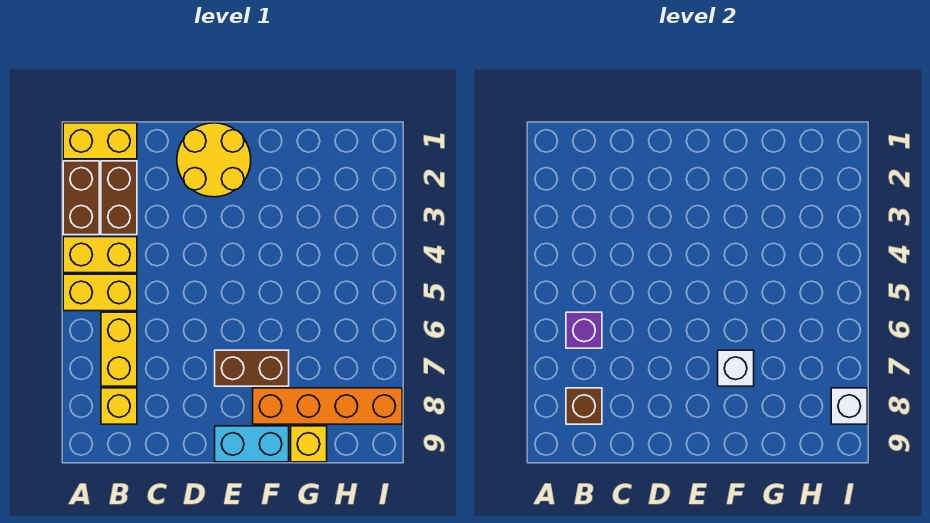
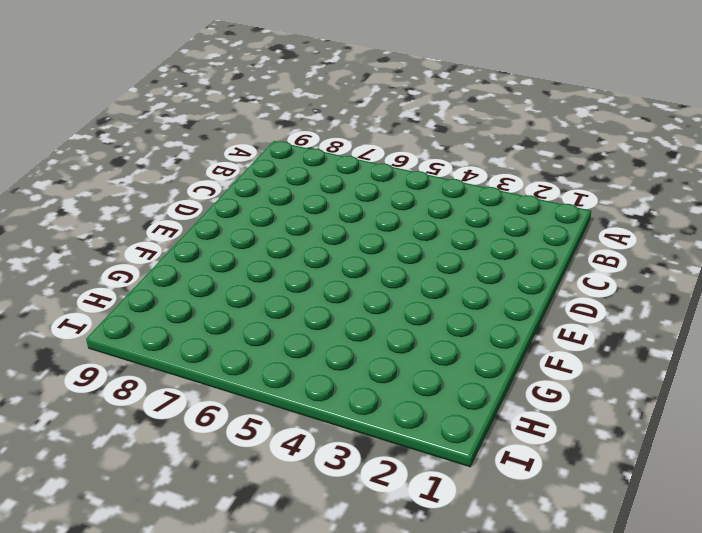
none -> yellow brick A1:B1 level 1
none -> brown brick A2:A3 level 1
none -> yellow brick A4:B4 level 1

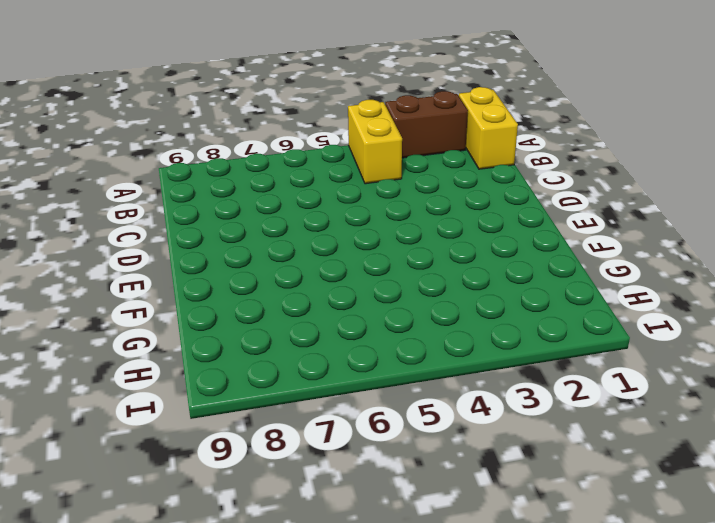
none -> yellow brick A5:B5 level 1
none -> brown brick B2:B3 level 1
none -> yellow brick B6:B7 level 1

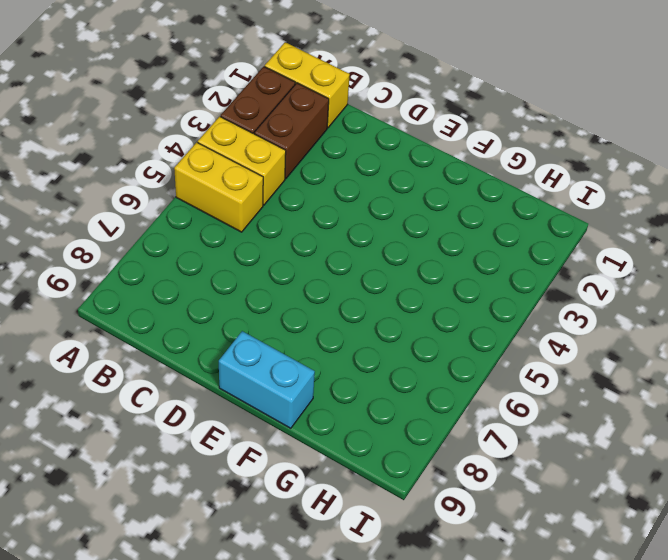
none -> yellow brick B6:B7 level 1
none -> yellow brick B8 level 1
none -> yellow round brick D1:E2 level 1

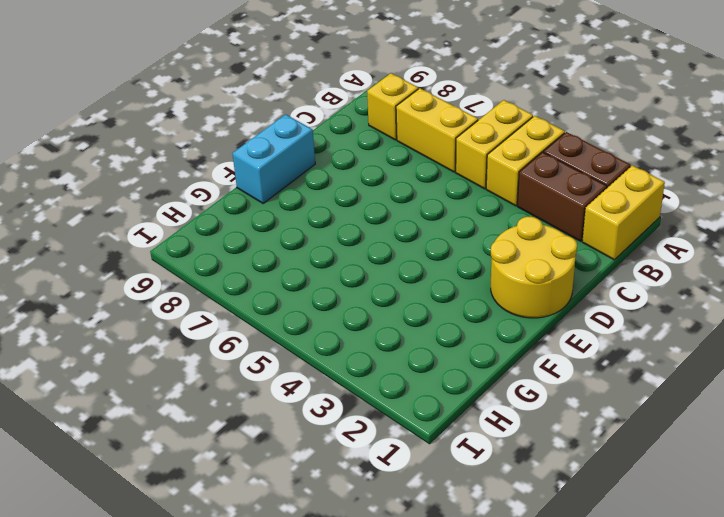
none -> brown brick E7:F7 level 1
none -> orange brick F8:I8 level 1
none -> yellow brick G9 level 1

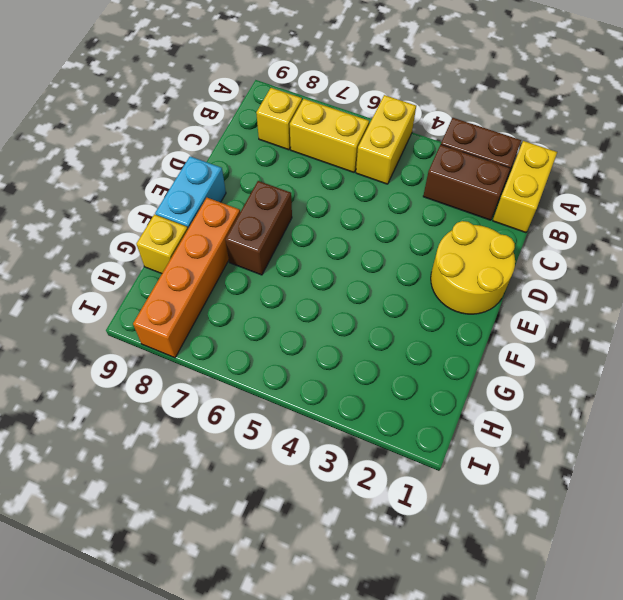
none -> yellow brick A4:B4 level 1
none -> purple brick B6 level 2
none -> brown brick B8 level 2

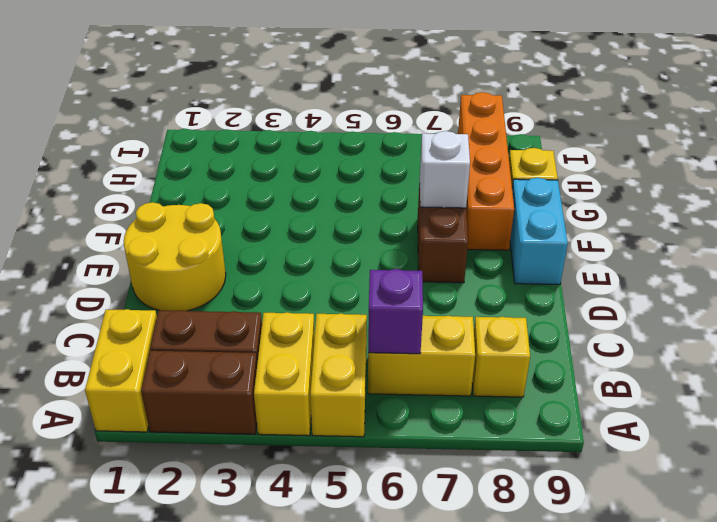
none -> brown brick B8 level 2
none -> white brick I8 level 2

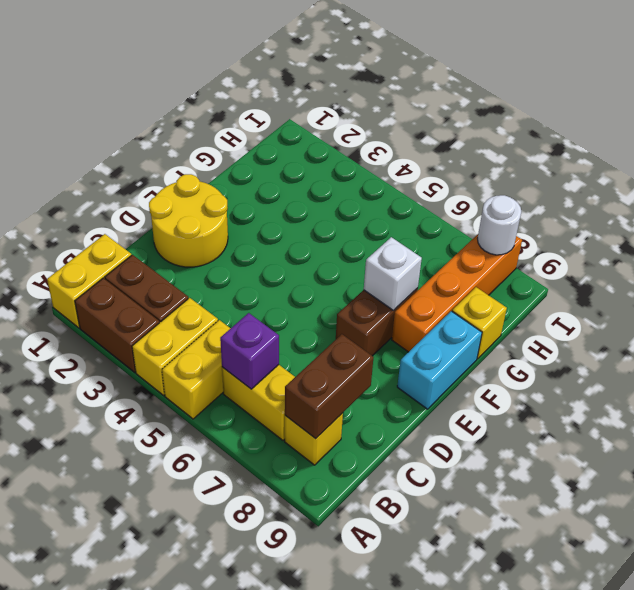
brown brick B8:C8 level 2 -> brown brick B8 level 2
white round brick I8 level 2 -> white brick I8 level 2

